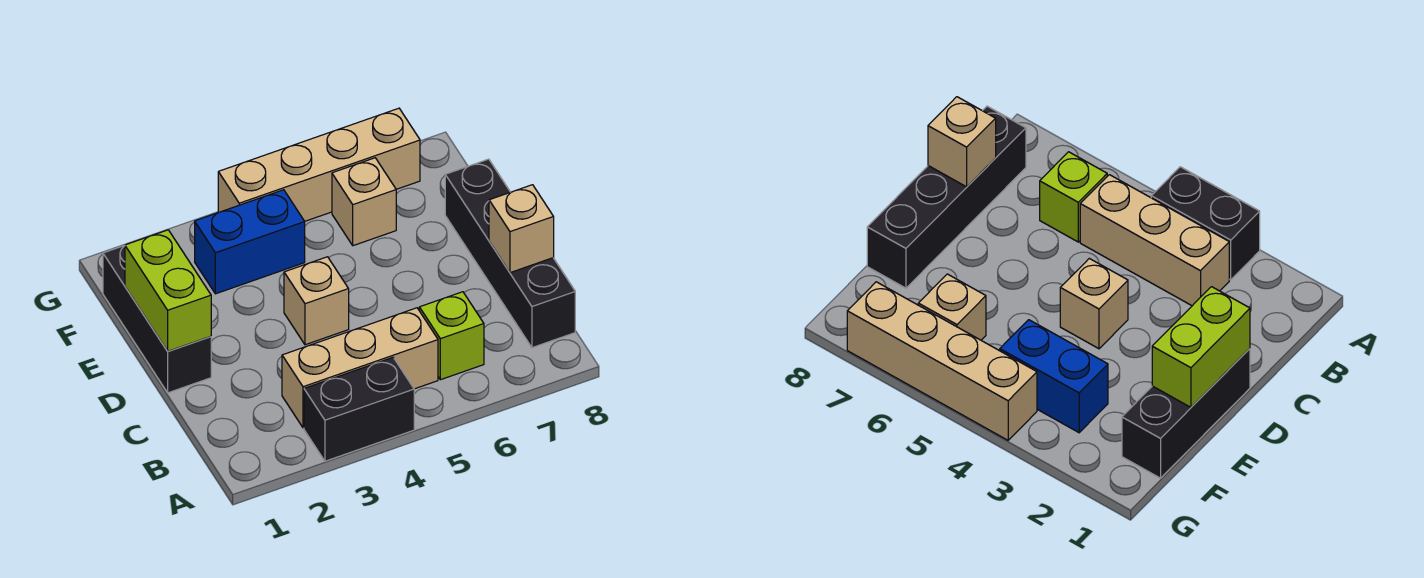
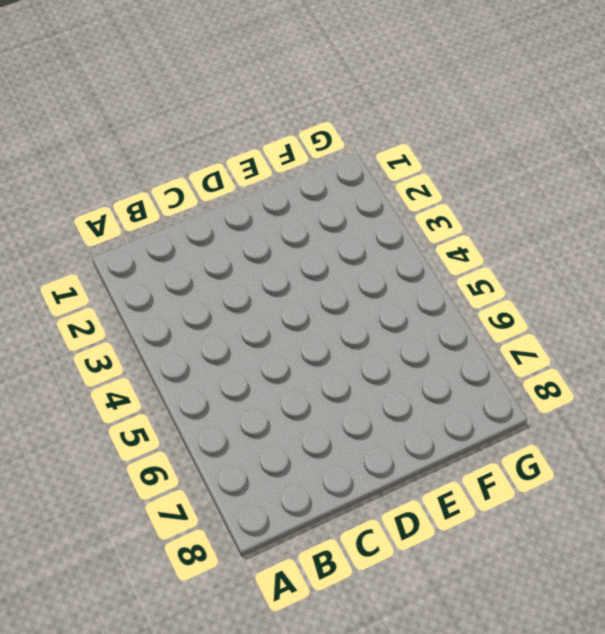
none -> black brick A3:A4 level 1
none -> tan brick B3:B5 level 1

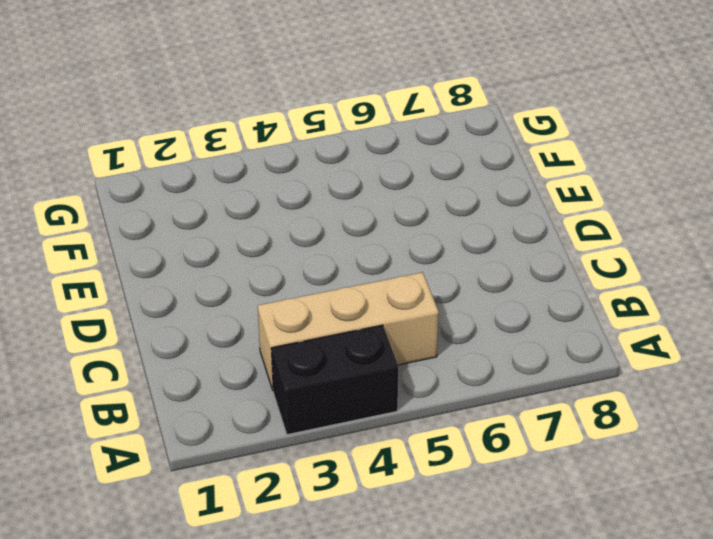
none -> lime brick B6 level 1
none -> black brick B8:E8 level 1

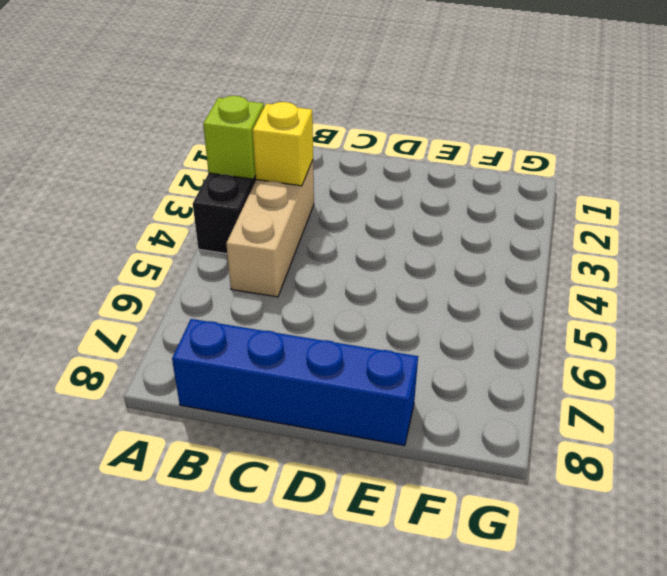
lime brick A3 level 2 -> lime brick B6 level 1
yellow brick B3 level 2 -> none
blue brick B8:E8 level 1 -> black brick B8:E8 level 1
none -> black brick D1:F1 level 1
none -> tan brick D4 level 1

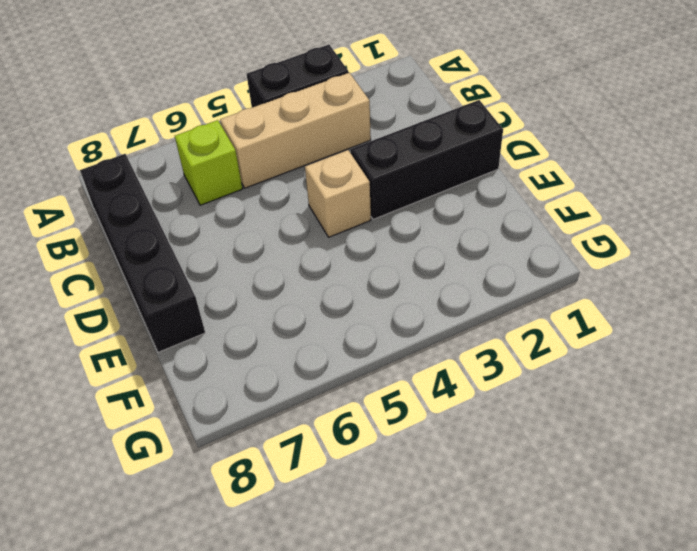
black brick D1:D3 level 1 -> black brick D1:F1 level 1
none -> blue brick F3:F4 level 1
none -> tan brick F6 level 1

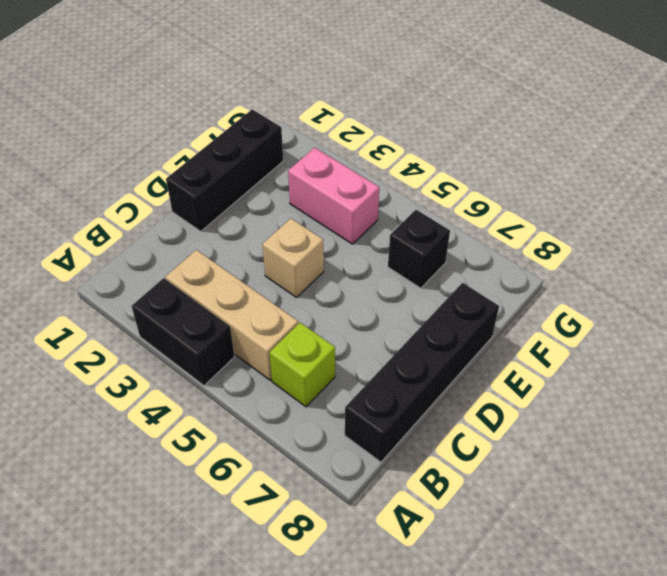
pink brick F3:F4 level 1 -> blue brick F3:F4 level 1
black brick F6 level 1 -> tan brick F6 level 1
none -> tan brick G4:G7 level 1
none -> tan brick C8 level 2

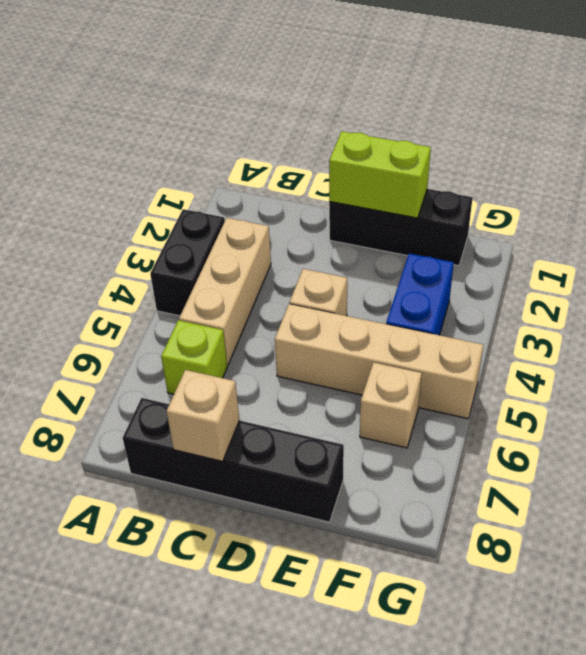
tan brick D5:G5 level 1 -> tan brick G4:G7 level 1

